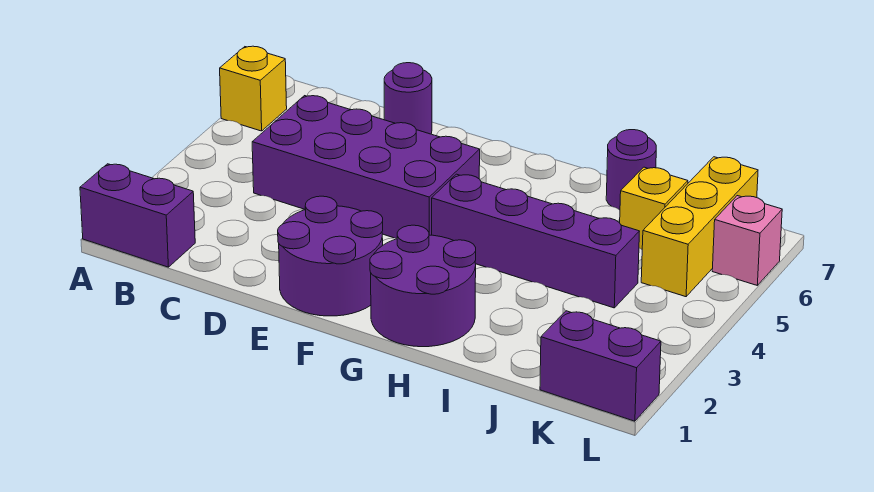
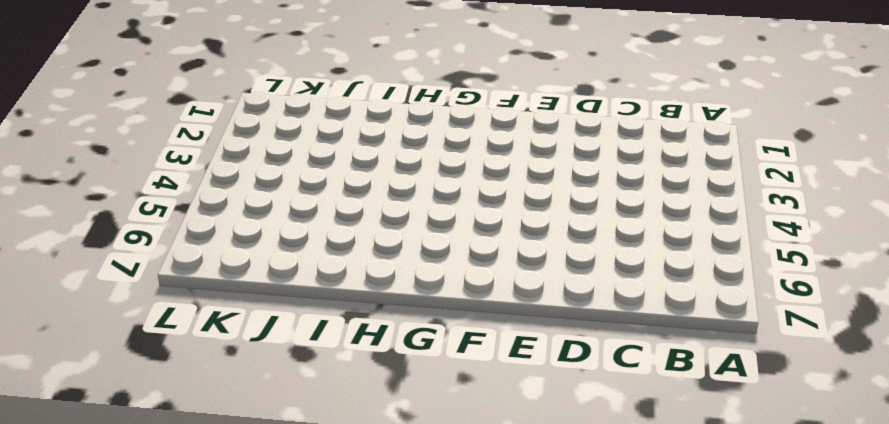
none -> purple brick A1:B1 level 1
none -> yellow brick A6 level 1
none -> purple brick C4:F5 level 1

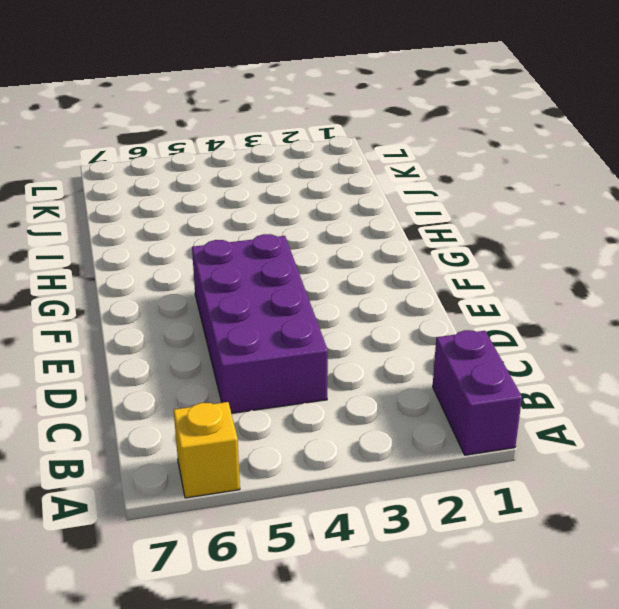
none -> purple round brick D7 level 1
none -> purple round brick E1:F2 level 1
none -> purple round brick G1:H2 level 1

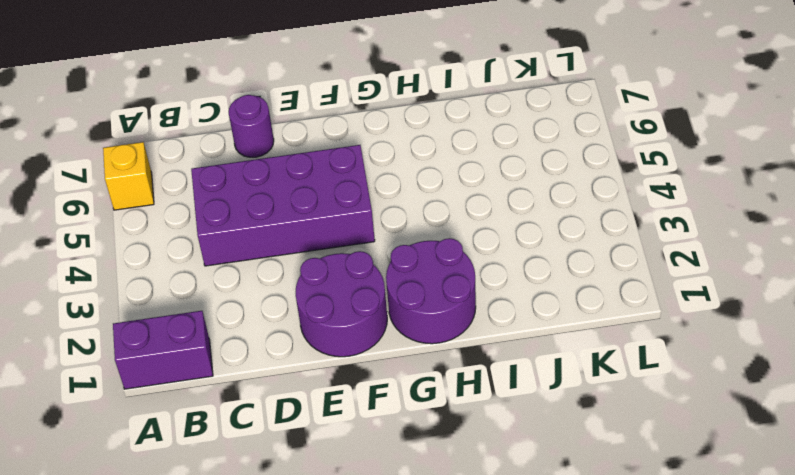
none -> purple brick G4:J4 level 1
none -> purple round brick I7 level 1
none -> yellow brick J6 level 1

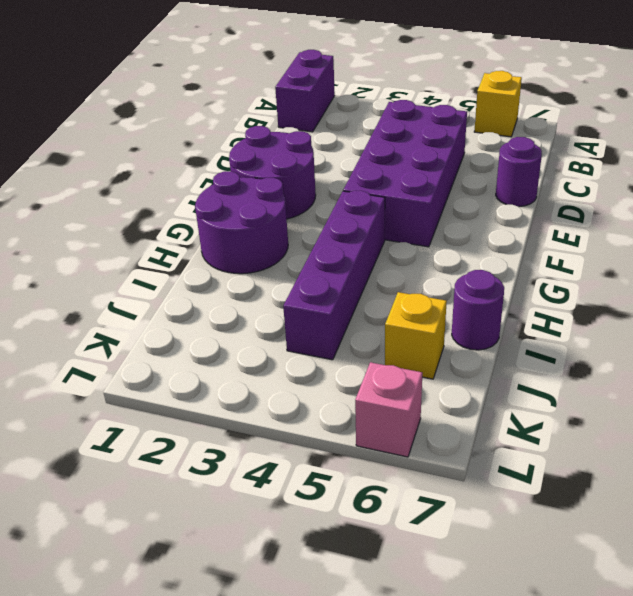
none -> purple brick K1:L1 level 1
none -> yellow brick K5:K7 level 1

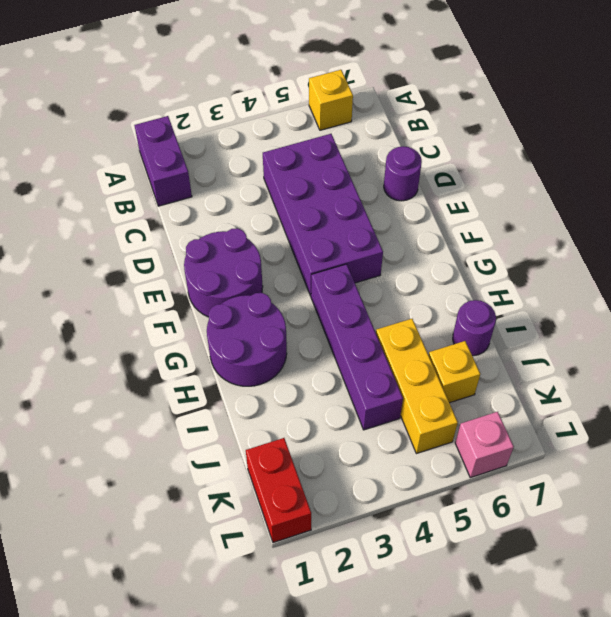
yellow brick I5:K5 level 1 -> yellow brick K5:K7 level 1
red brick K1:L1 level 1 -> purple brick K1:L1 level 1

